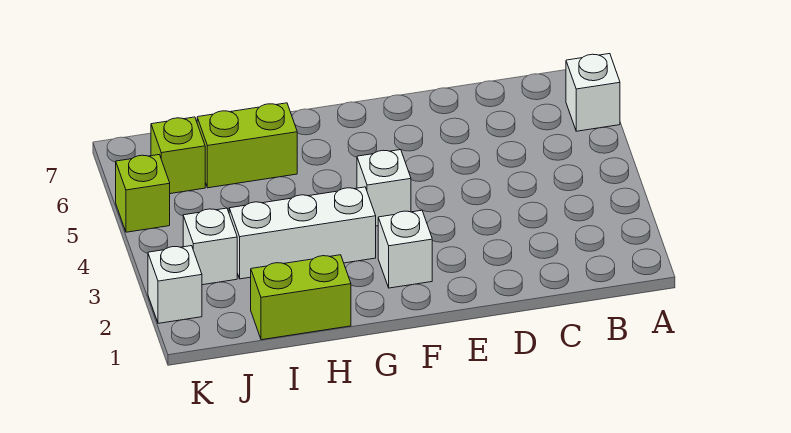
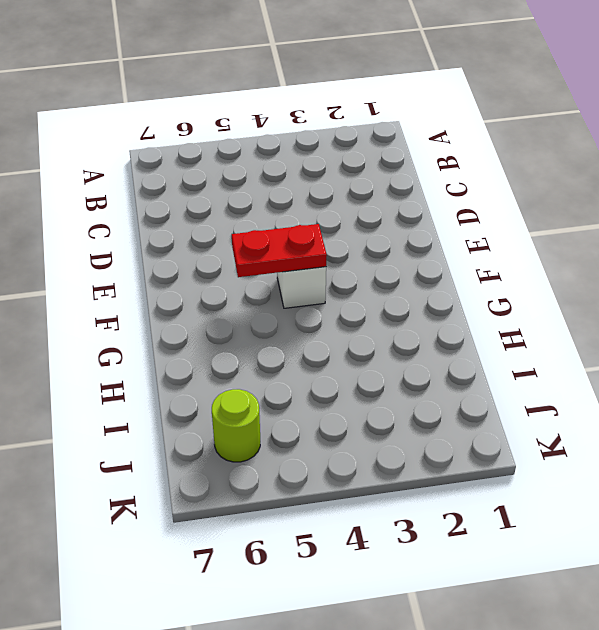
red plate F4:F5 level 2 -> none
lime round brick J6 level 1 -> lime brick J6 level 1
none -> white brick A6 level 1
none -> white brick F2 level 1

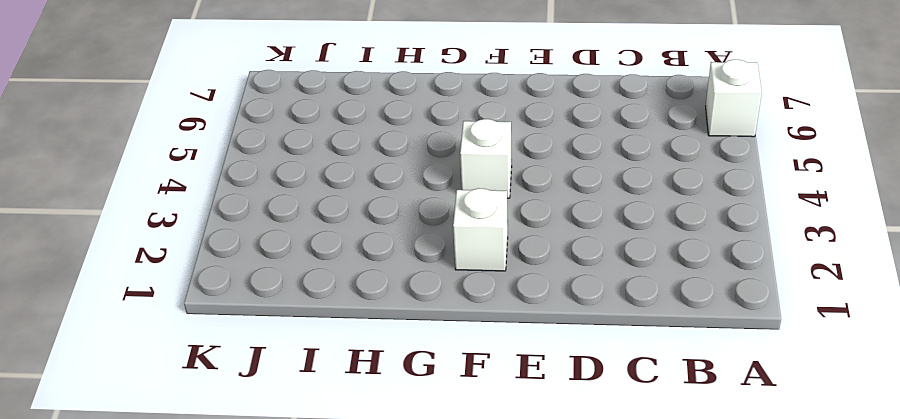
none -> white brick G3:I3 level 1
none -> lime brick H1:I1 level 1

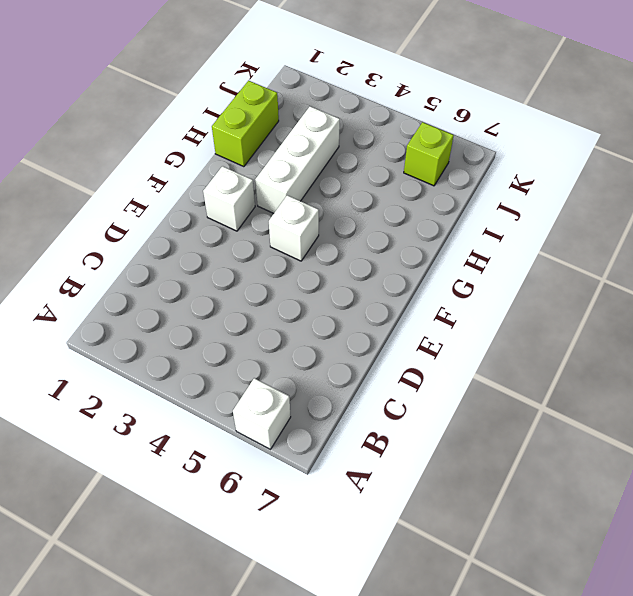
none -> lime brick H6:I6 level 1
none -> white brick J3 level 1

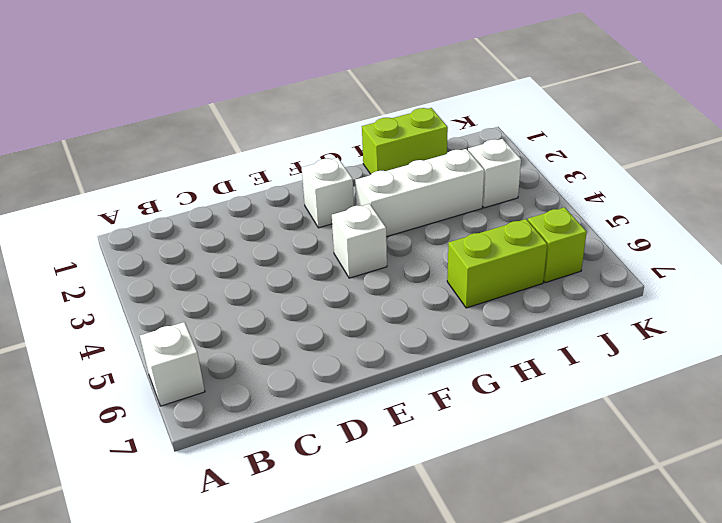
none -> white brick K2 level 1
none -> lime brick K5 level 1

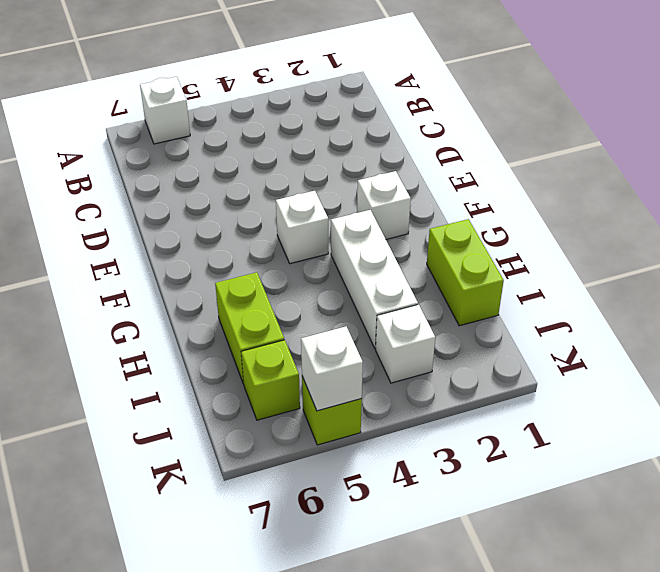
white brick K5 level 2 -> white brick K2 level 1

